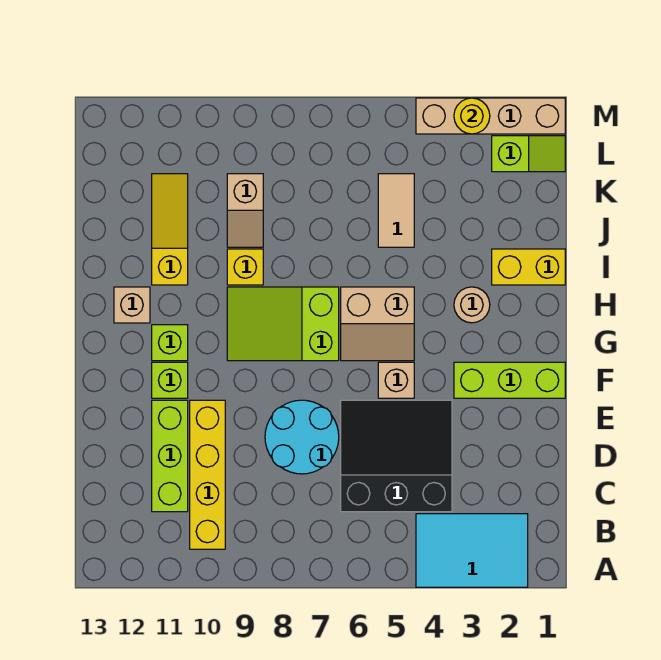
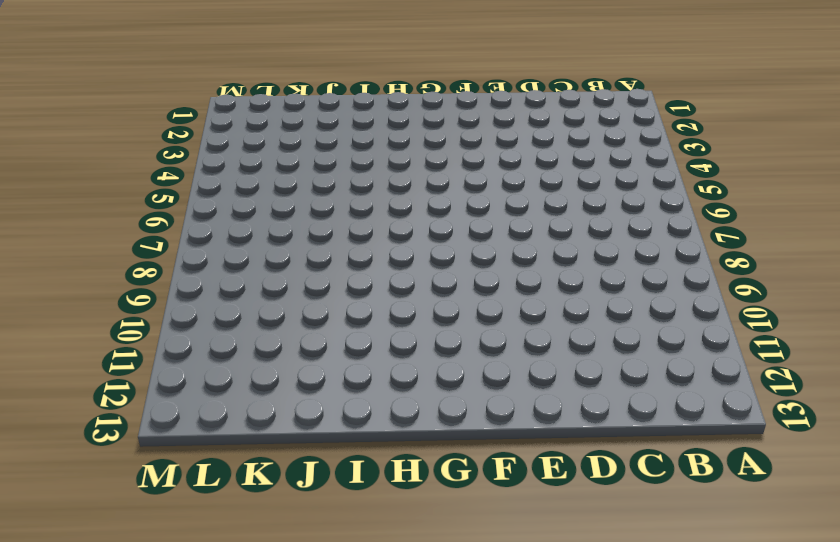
none -> cyan tile A2:B4 level 1
none -> yellow brick B10:E10 level 1
none -> black slope C4:E6 level 1 top C

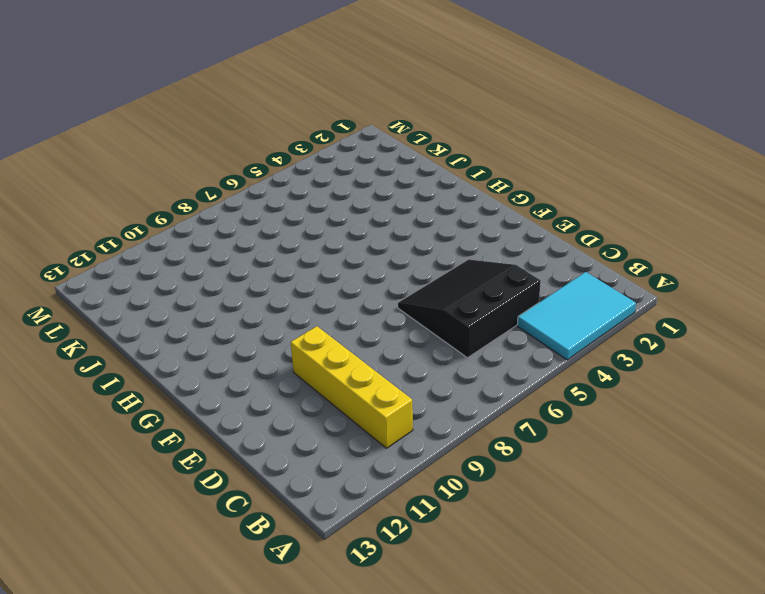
none -> lime brick C11:E11 level 1
none -> cyan round brick D7:E8 level 1
none -> lime brick F1:F3 level 1

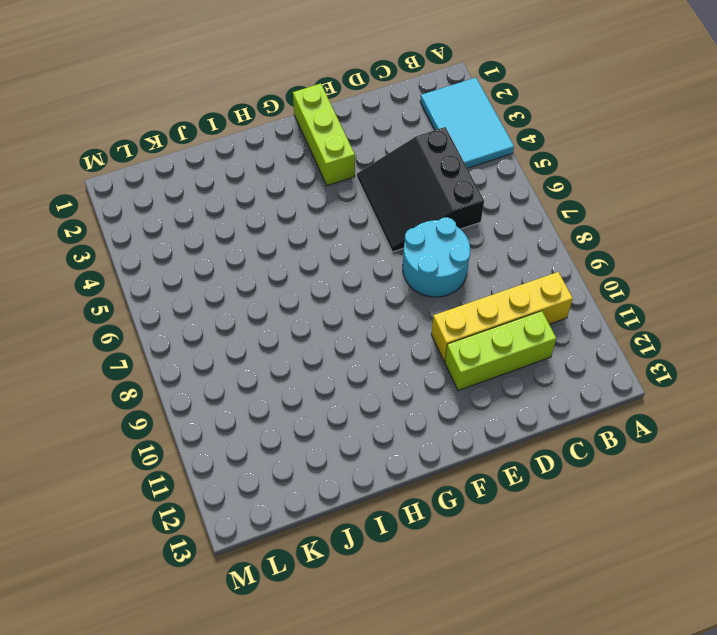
none -> tan brick F5 level 1
none -> lime brick F11 level 1
none -> tan slope G5:H6 level 1 top H

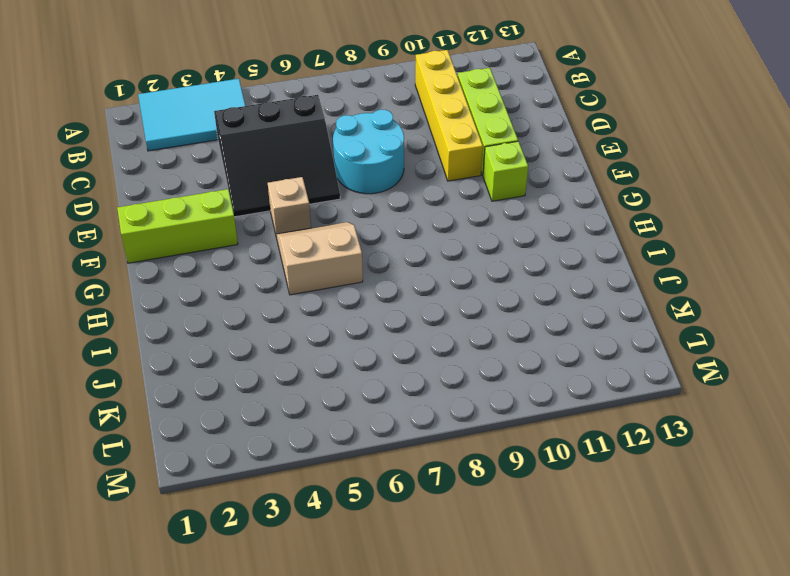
none -> lime slope G7:H9 level 1 top 7
none -> lime brick G11 level 1
none -> tan round brick H3 level 1

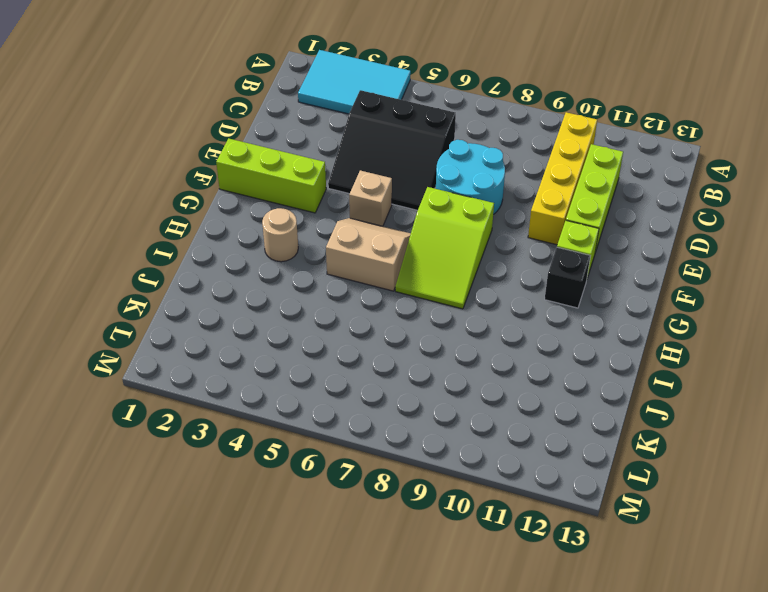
lime slope F7:H8 level 1 top F -> lime slope G7:H9 level 1 top 7
black brick G11 level 1 -> lime brick G11 level 1
none -> tan brick H12 level 1
none -> yellow brick I1:I2 level 1
none -> yellow brick I9 level 1

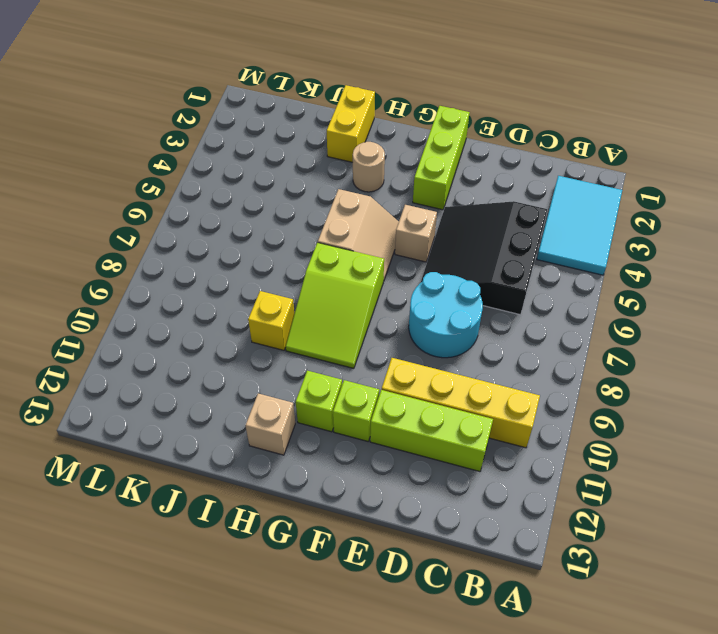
none -> yellow slope I11:K11 level 1 top I
none -> tan tile J5:K5 level 1
none -> tan slope J9:K9 level 1 top K

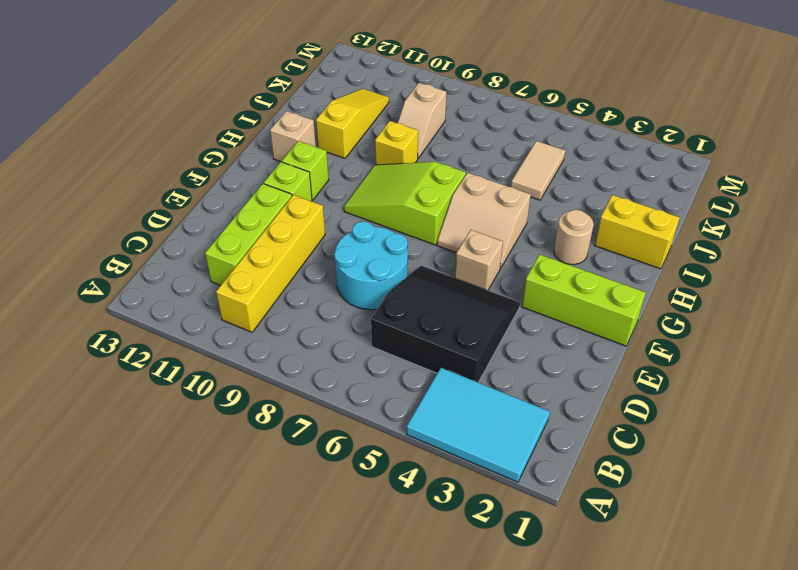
none -> lime slope L1:L2 level 1 top 2
none -> tan brick M1:M4 level 1
none -> yellow round brick M3 level 2

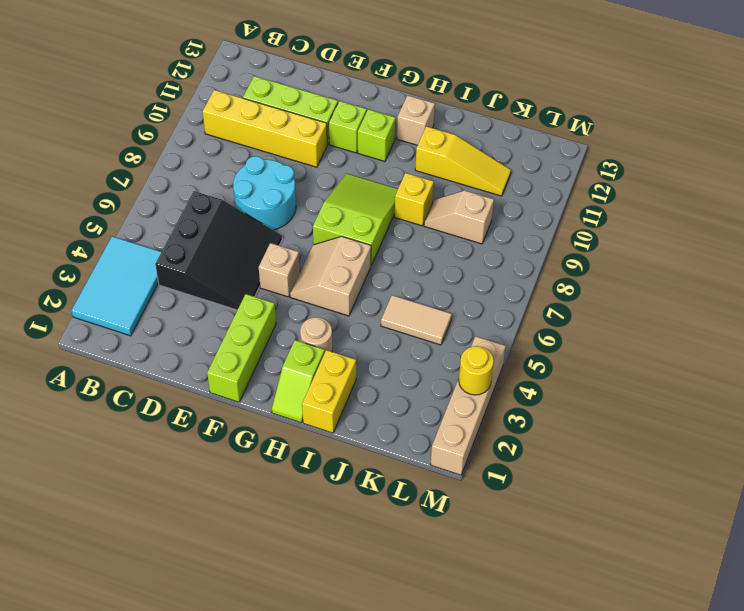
lime slope H1:H2 level 1 top 2 -> lime slope L1:L2 level 1 top 2

